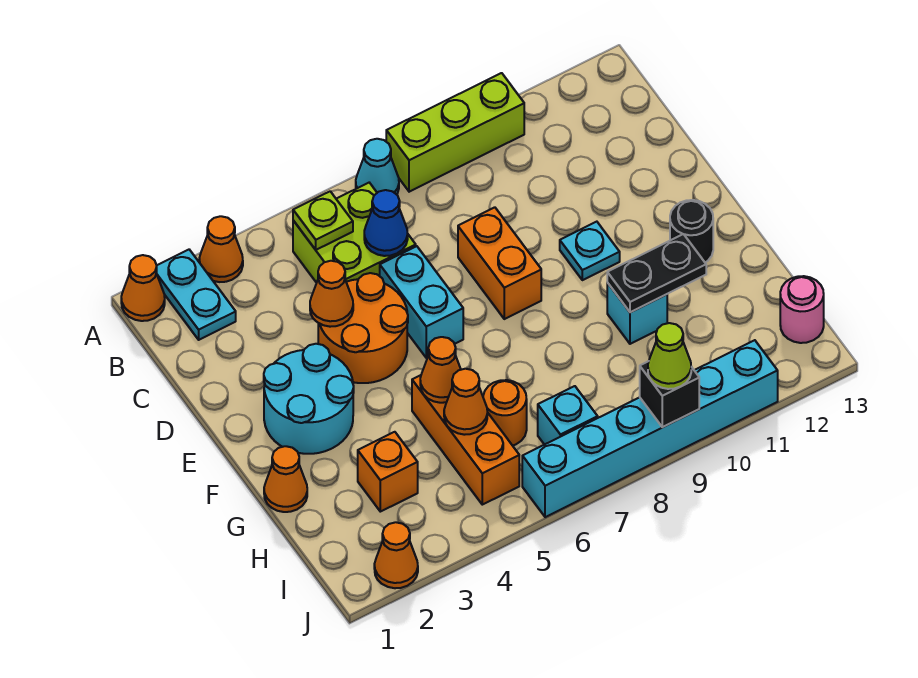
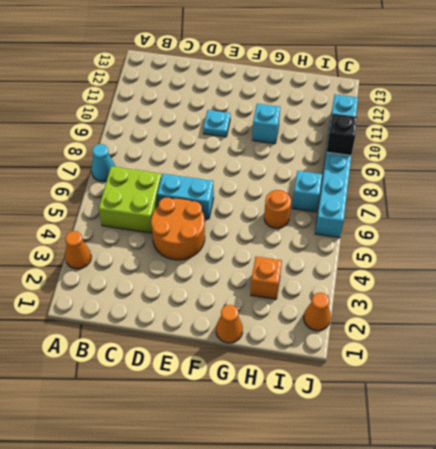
none -> orange cone A1 level 1
none -> cyan plate A2:B2 level 1
none -> lime brick A8:A10 level 1

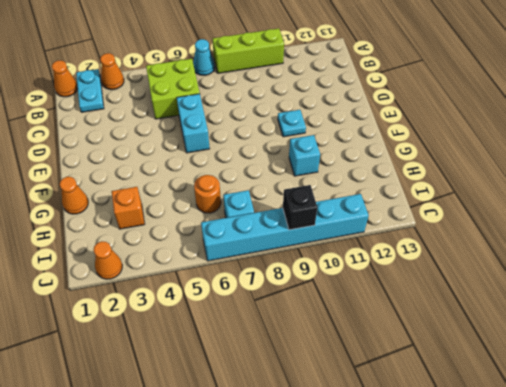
none -> orange round brick D4:E5 level 1
none -> orange brick D8:E8 level 1
none -> cyan round brick E2:F3 level 1

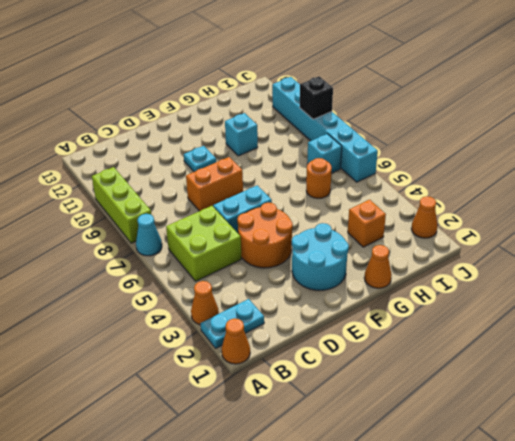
none -> black round brick F12 level 1
none -> orange brick G5:I5 level 1
none -> pink round brick I13 level 1

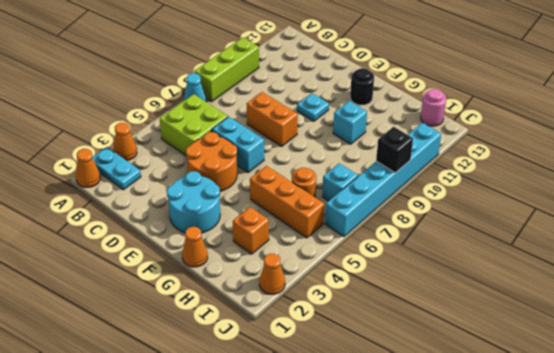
none -> lime plate B5 level 2
none -> blue cone C6 level 2
none -> orange cone D4 level 2

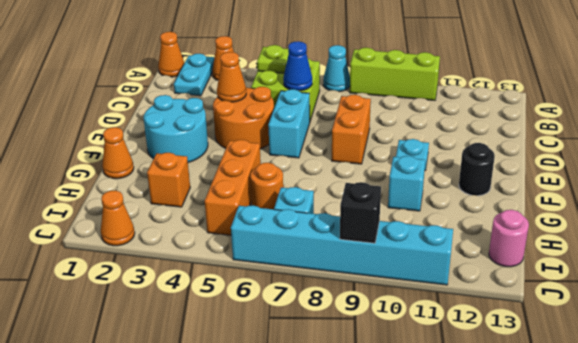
none -> orange cone G5 level 2
none -> black plate G10:G11 level 2
none -> orange cone H5 level 2

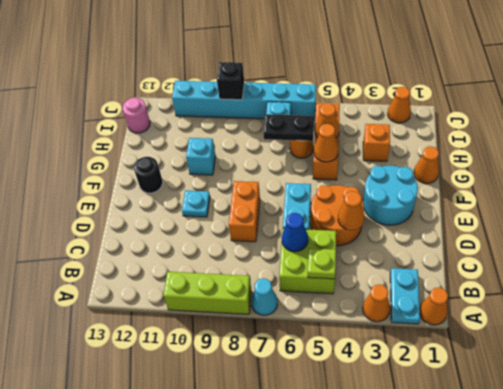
black plate H6:H7 level 2 -> black plate G10:G11 level 2
none -> lime cone J9 level 3

